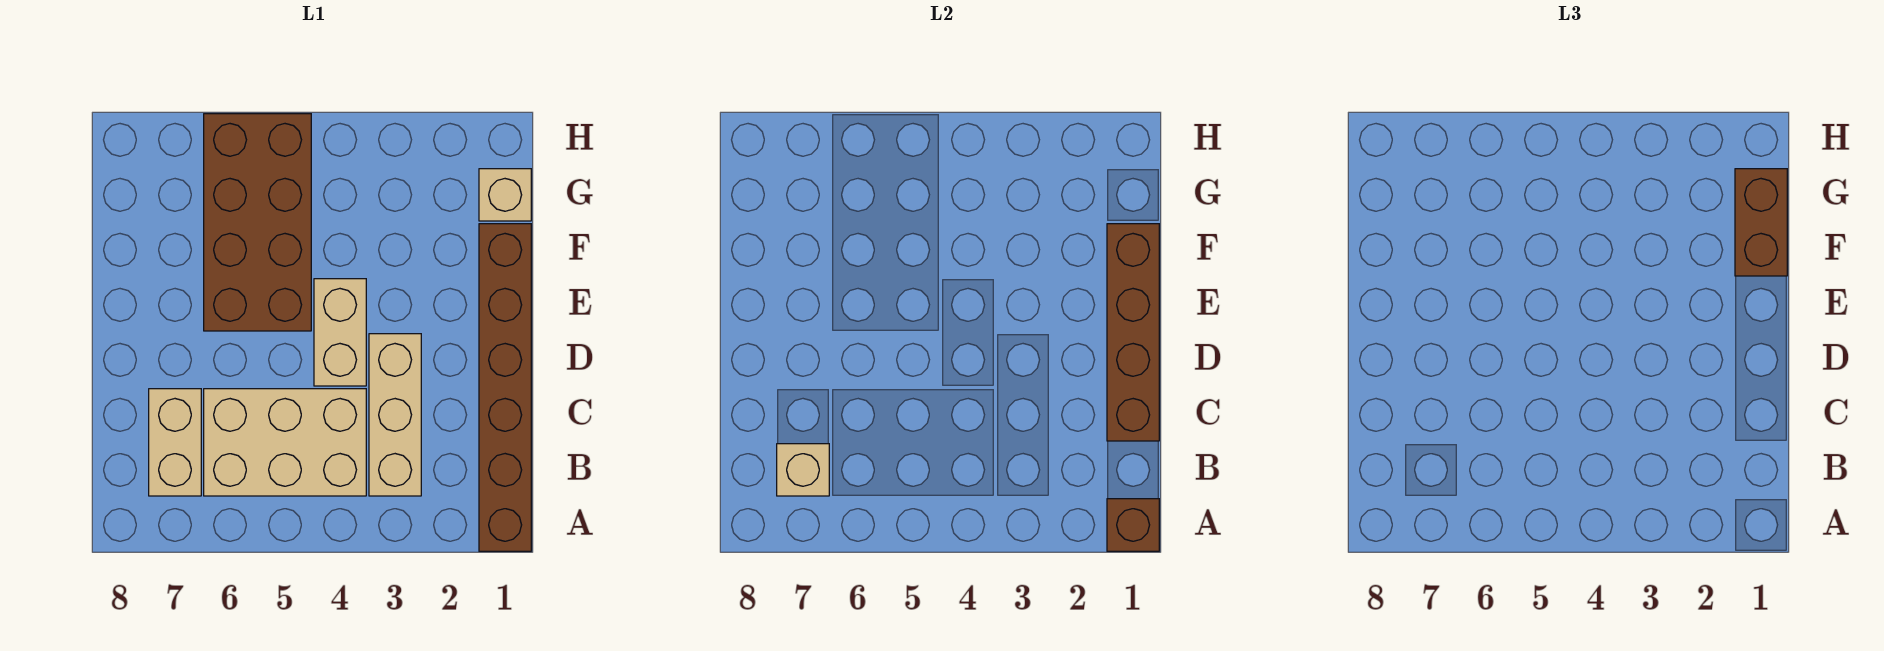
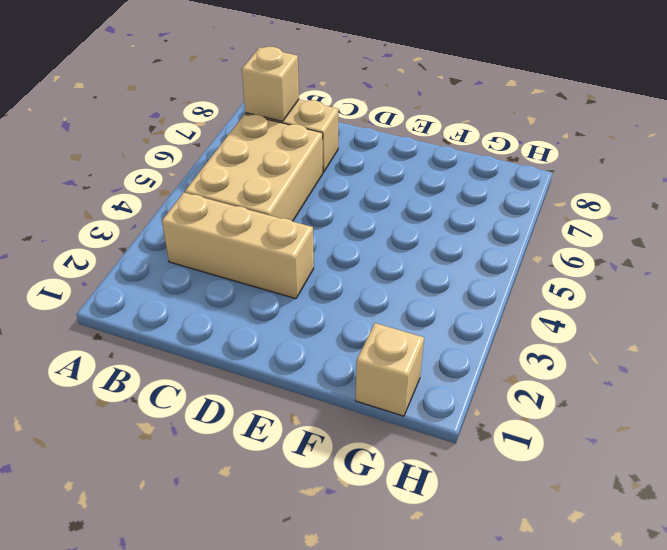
none -> brown brick A1:F1 level 1
none -> tan brick D4:E4 level 1

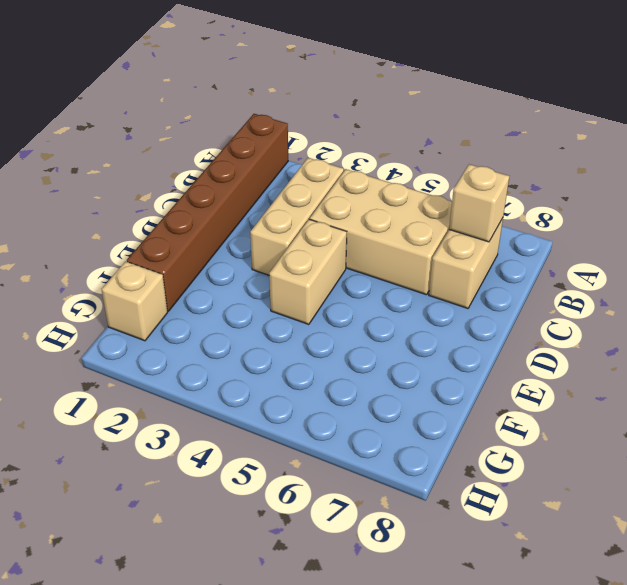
none -> brown brick E5:H6 level 1
none -> brown brick A1 level 2

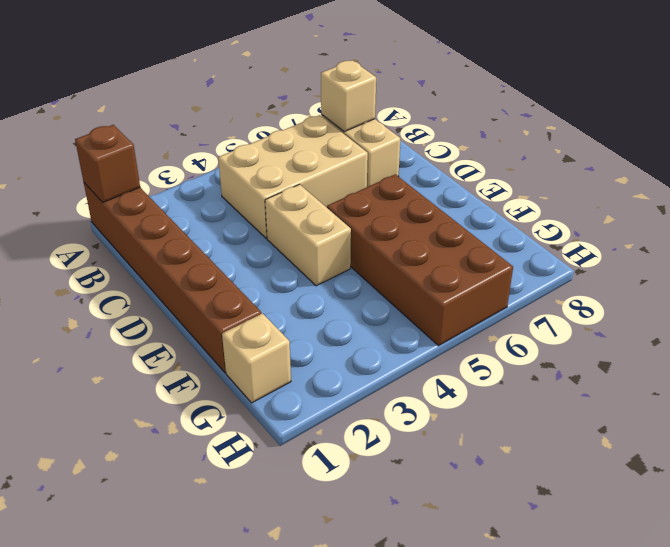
none -> tan brick B3:D3 level 1
none -> brown brick C1:F1 level 2

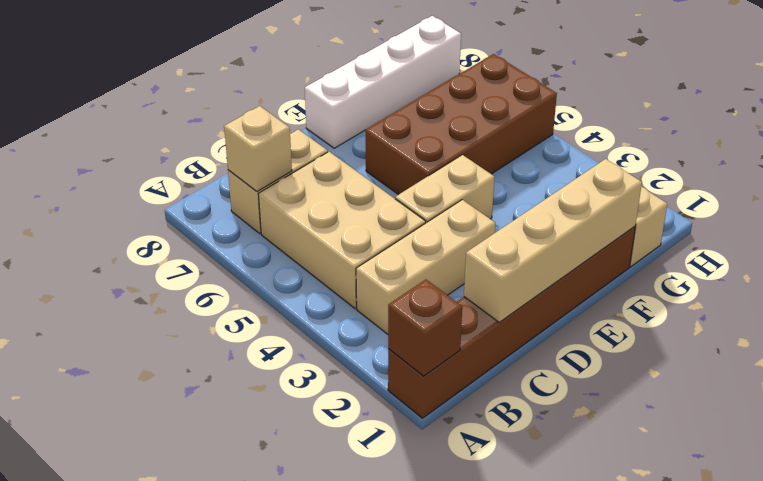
tan brick C1:F1 level 2 -> brown brick C1:F1 level 2
white brick E8:H8 level 1 -> none
none -> brown brick F1:G1 level 3

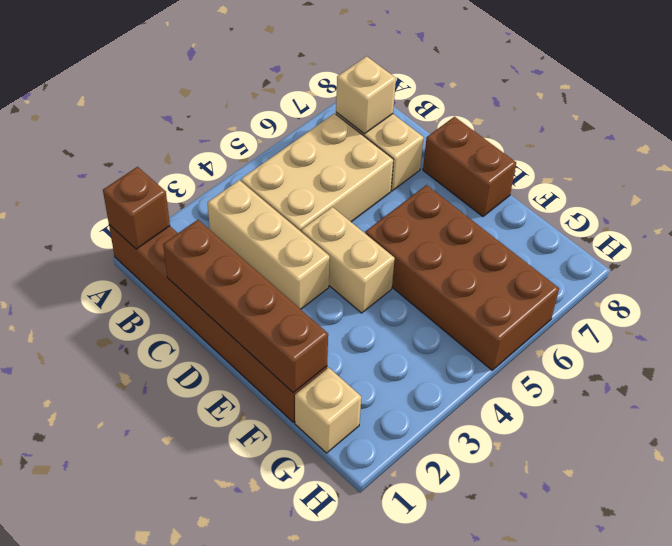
brown brick D8:E8 level 1 -> brown brick F1:G1 level 3

